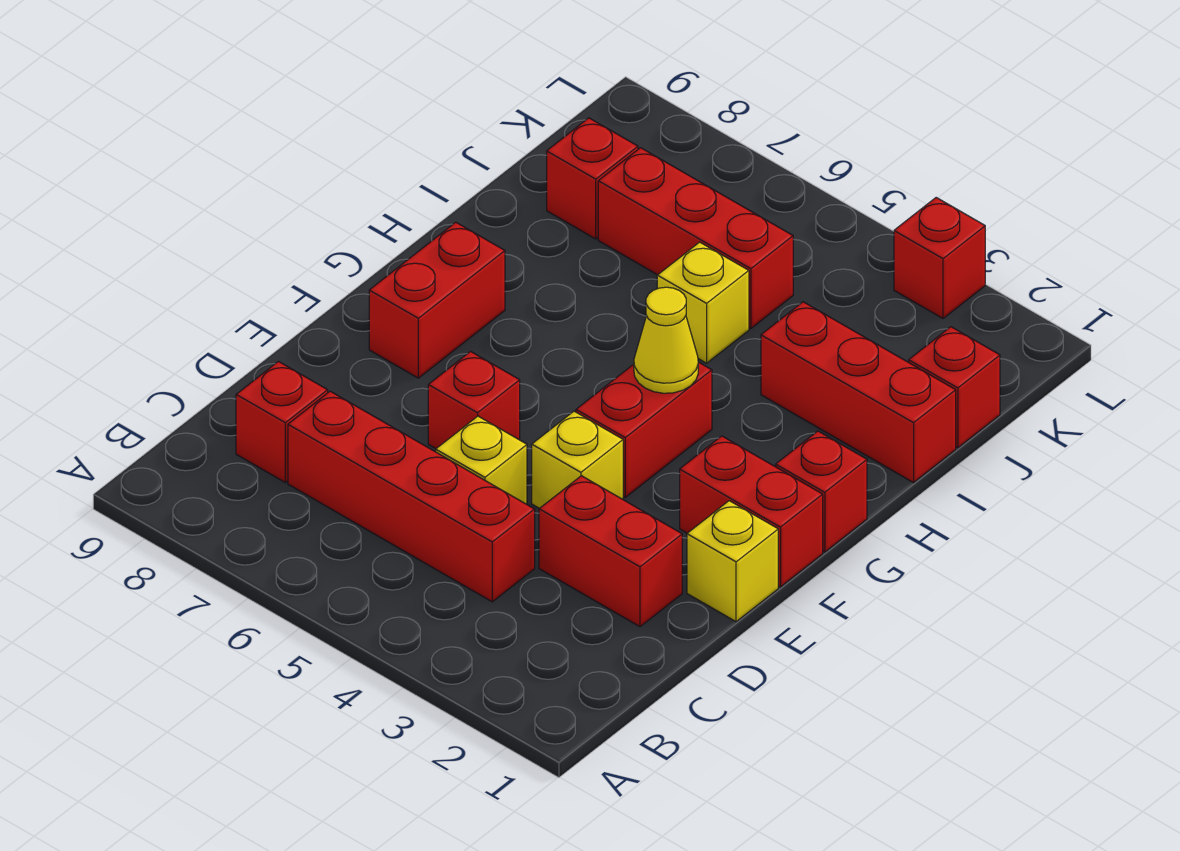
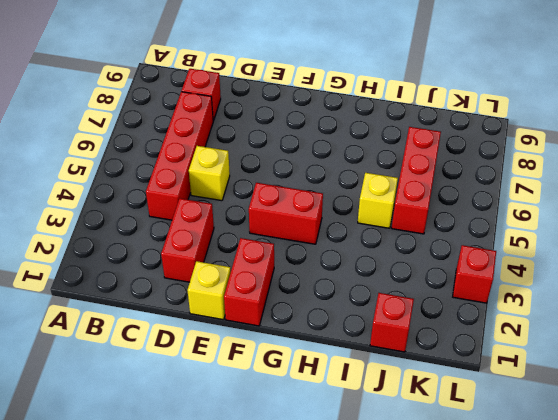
none -> yellow brick E4 level 1
none -> red brick E6 level 1
none -> red brick F8:G8 level 1

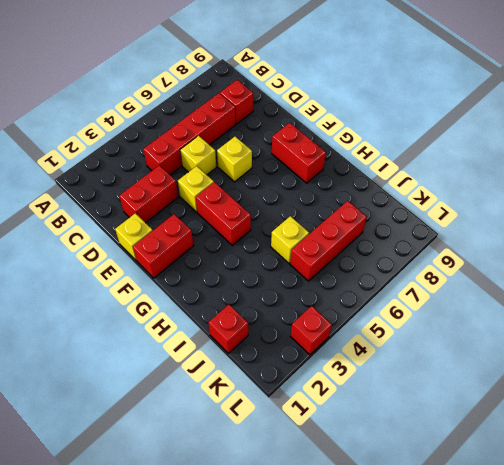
yellow brick E6 level 1 -> red brick E6 level 1
none -> red brick G1 level 1
none -> red brick I1:I3 level 1
none -> red brick J8 level 1

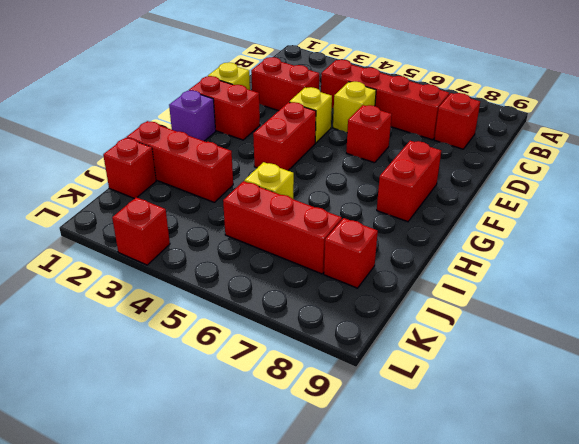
purple brick G1 level 1 -> red brick G1 level 1
none -> yellow cone G4 level 2

